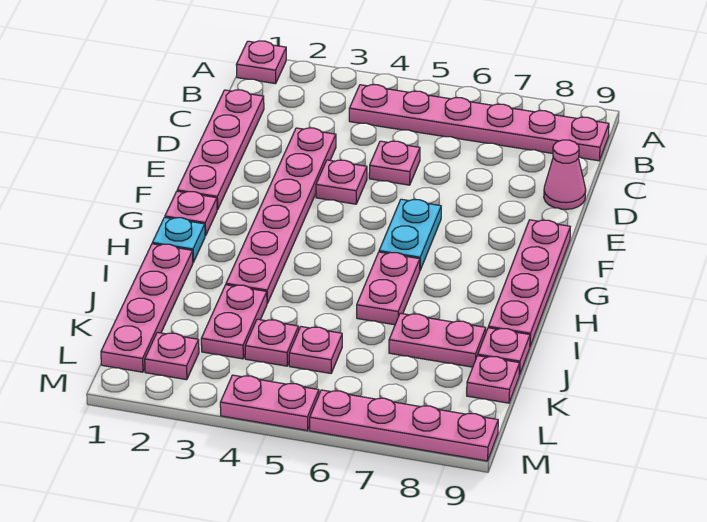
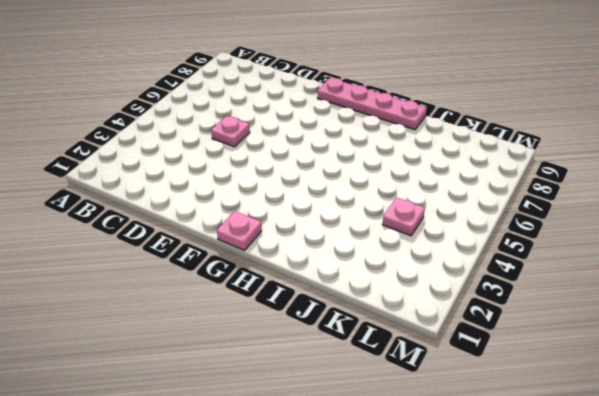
none -> pink plate A1 level 1
none -> pink plate B4:B9 level 1
none -> pink plate C1:F1 level 1

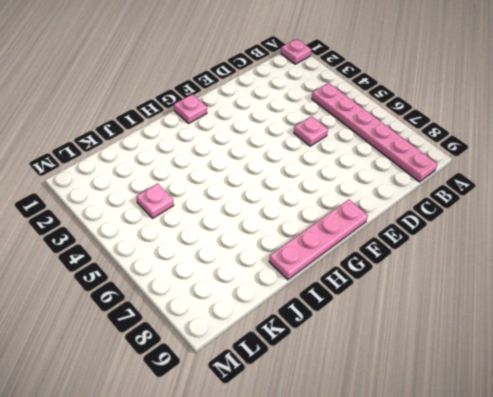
none -> pink plate C1:F1 level 1
none -> pink plate D3:I3 level 1
none -> pink cone D9 level 1

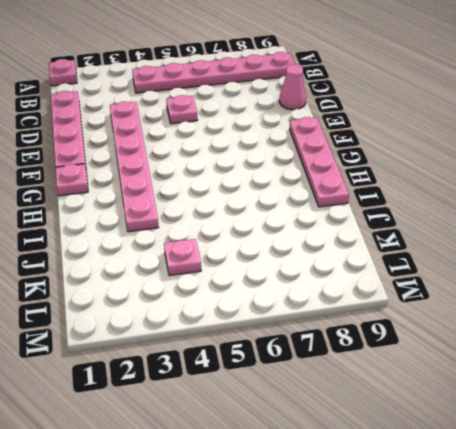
none -> pink plate E4 level 1
none -> cyan plate F6:G6 level 1
none -> cyan plate H1 level 1

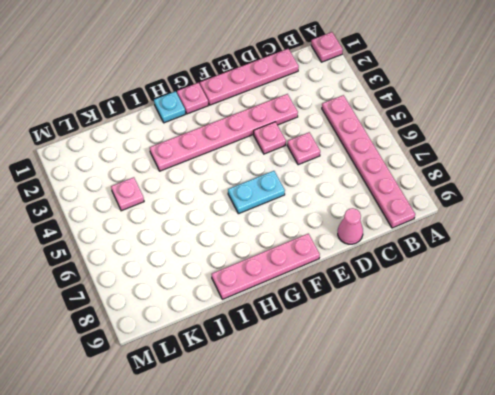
none -> pink plate H6:I6 level 1
none -> pink plate I1:L1 level 1
none -> pink plate J3:K3 level 1

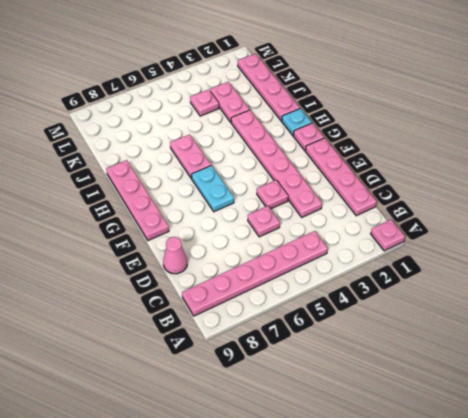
none -> pink plate J7:J8 level 1
none -> pink plate J9 level 1
none -> pink plate K5 level 1

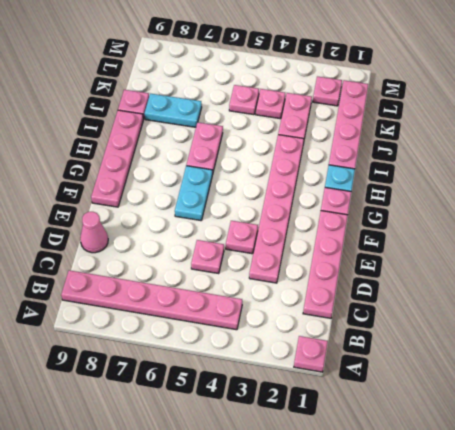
cyan plate J7:J8 level 1 -> pink plate J7:J8 level 1
none -> pink plate K9 level 1
none -> pink plate M4:M5 level 1
none -> pink plate M6:M9 level 1

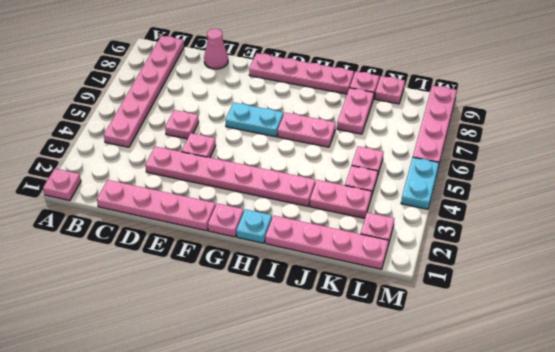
cyan plate M4:M5 level 1 -> pink plate M4:M5 level 1

